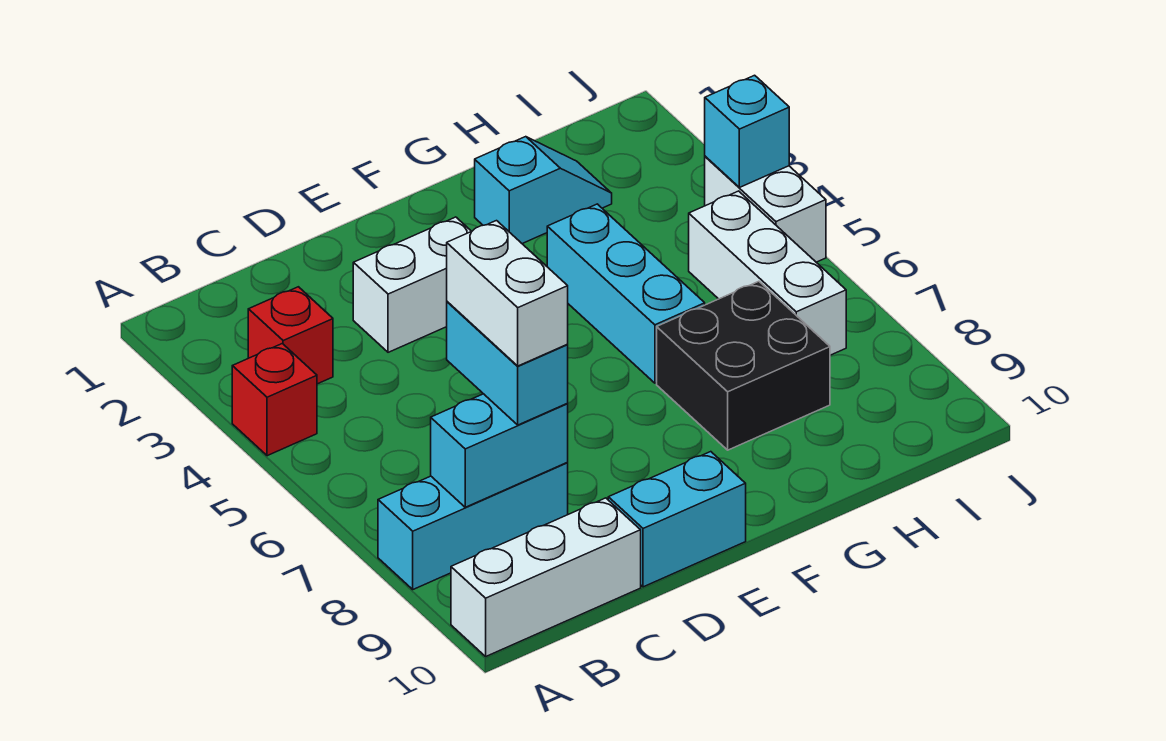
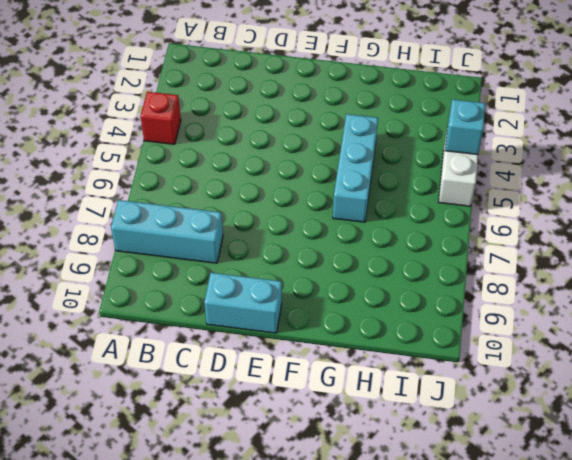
none -> white brick A10:C10 level 1
none -> red brick B3 level 1
none -> white brick D3:E3 level 1

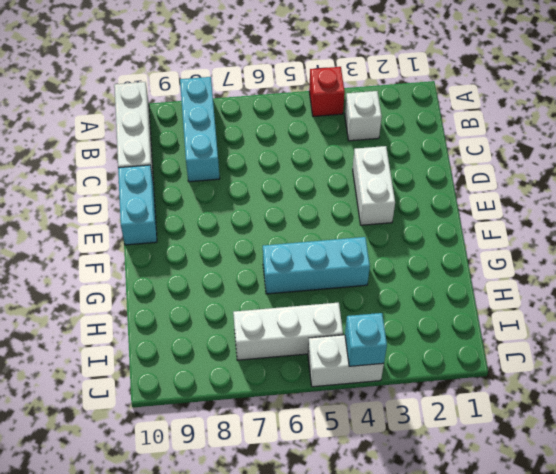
white brick B3 level 1 -> red brick B3 level 1
none -> cyan slope G2:H2 level 1 top G
none -> black brick G7:H8 level 1
none -> cyan brick B8:C8 level 2

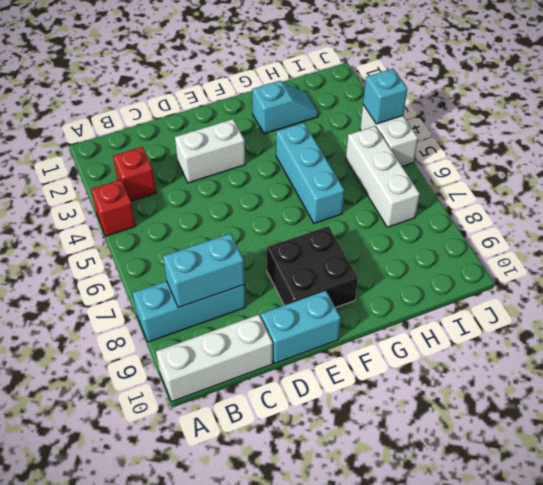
black brick E8:F9 level 1 -> black brick G7:H8 level 1
none -> cyan brick C7:C8 level 3
none -> white brick C7:C8 level 4

